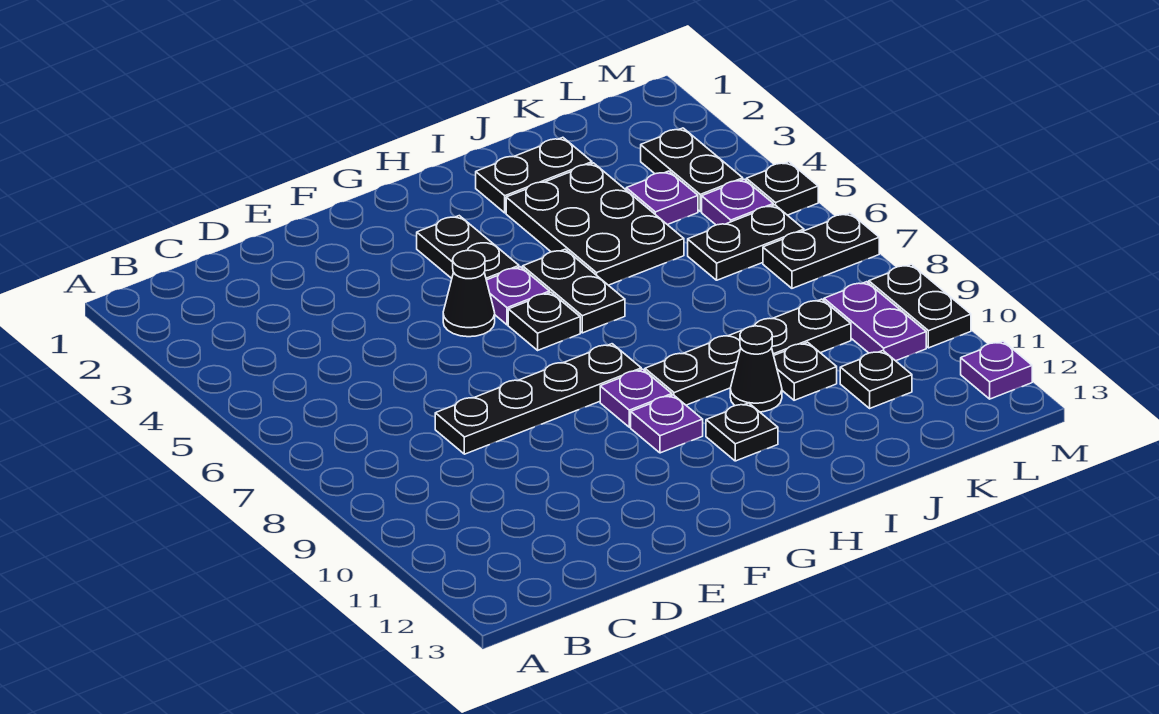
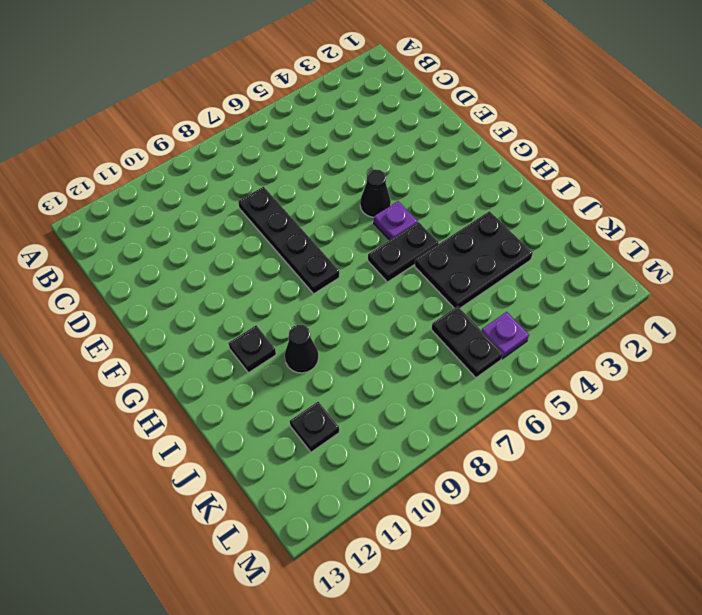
none -> black plate G3:G4 level 1
none -> black plate G6 level 1
none -> purple plate G9 level 1

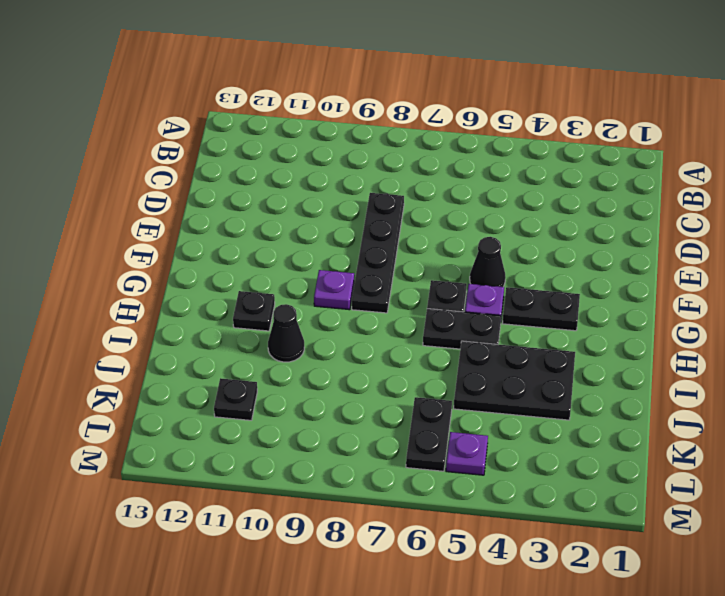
none -> purple plate G10 level 1
none -> black plate H9:K9 level 1
none -> black plate I2:J2 level 1

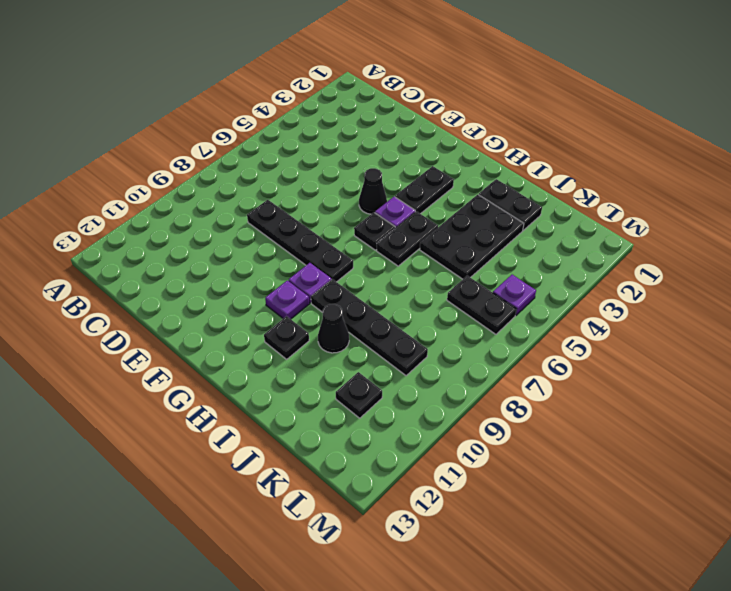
none -> black plate J10 level 1
none -> purple plate K4 level 1
none -> black plate L3:L4 level 1

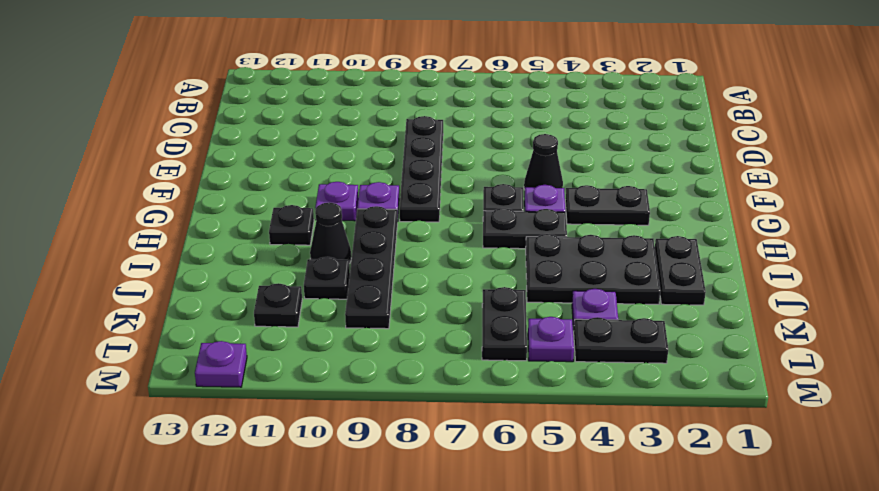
none -> black plate L7:M7 level 1
none -> purple plate L9:L10 level 1
none -> black plate M5 level 1

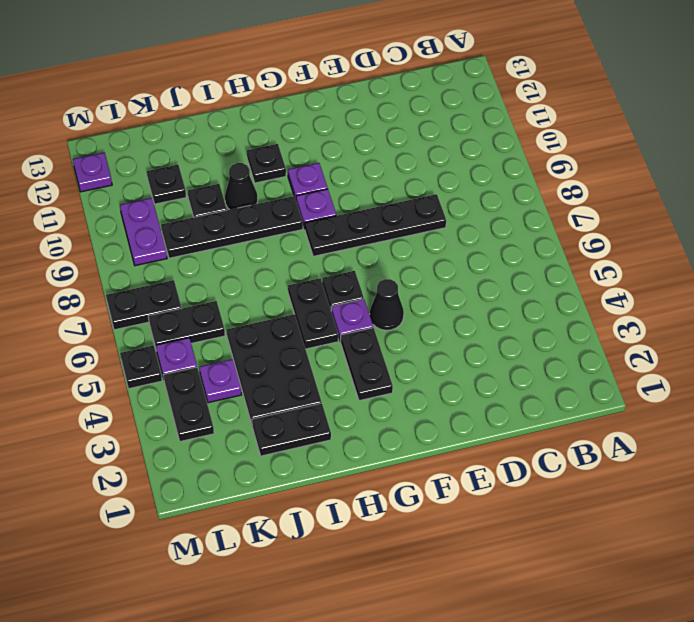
none -> black plate M9:M10 level 1

